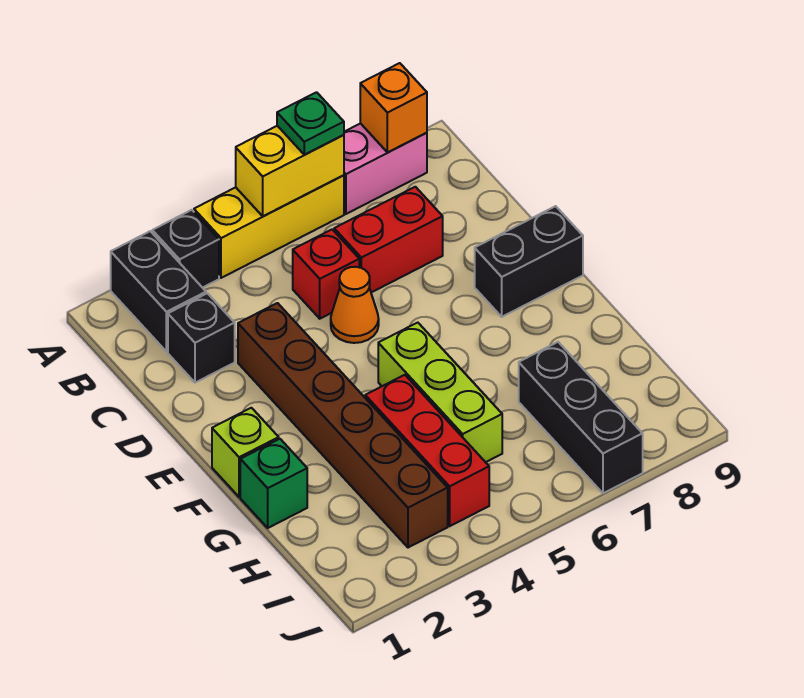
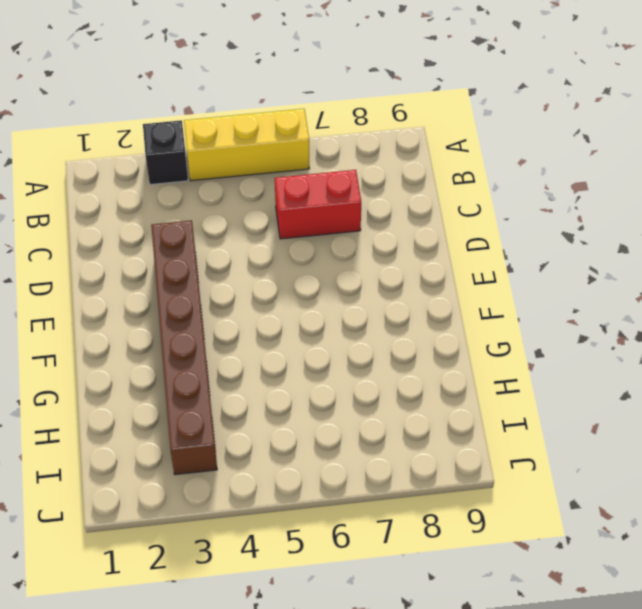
none -> black brick A2:B2 level 1
none -> pink brick A7:A8 level 1
none -> black brick C2 level 1

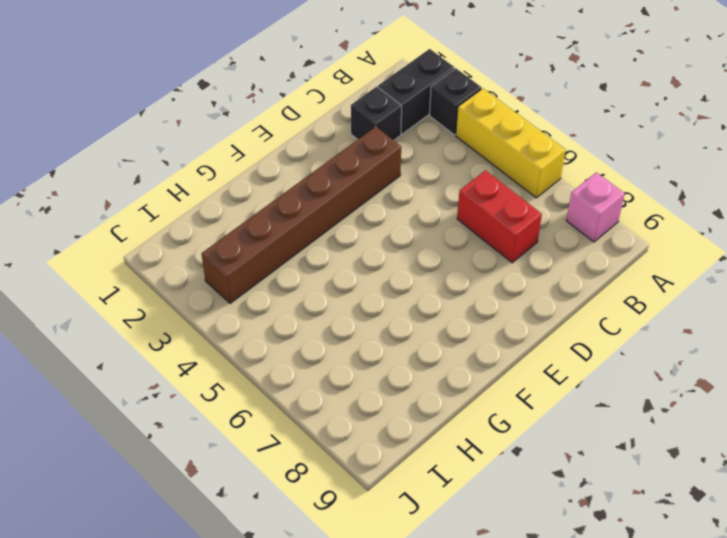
pink brick A8 level 1 -> pink brick A7:A8 level 1
none -> red brick C5 level 1
none -> orange cone D5 level 1
none -> black brick E8:E9 level 1

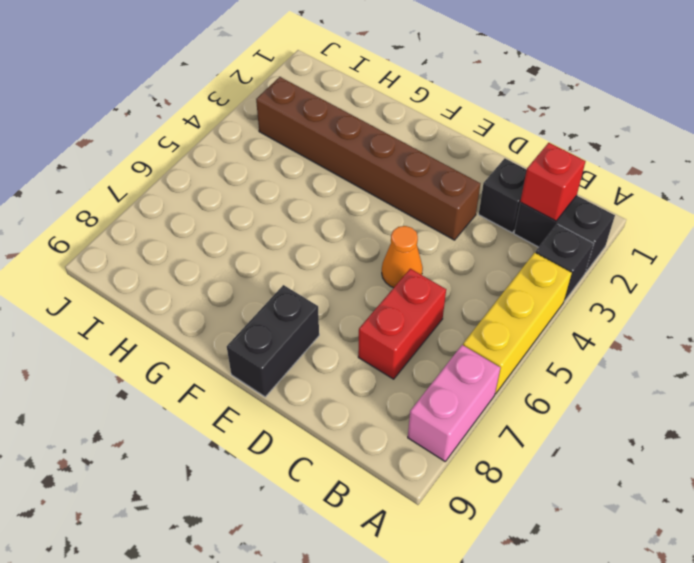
red brick B2 level 2 -> red brick C5 level 1
none -> lime brick F1 level 1
none -> lime brick F5:H5 level 1
none -> green brick G1 level 1

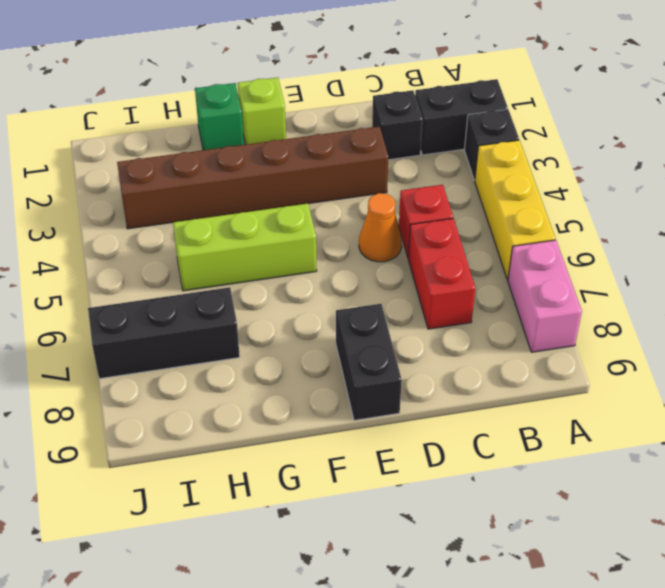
none -> red brick G4:I4 level 1
none -> yellow brick A5:A6 level 2
none -> orange brick A8 level 2

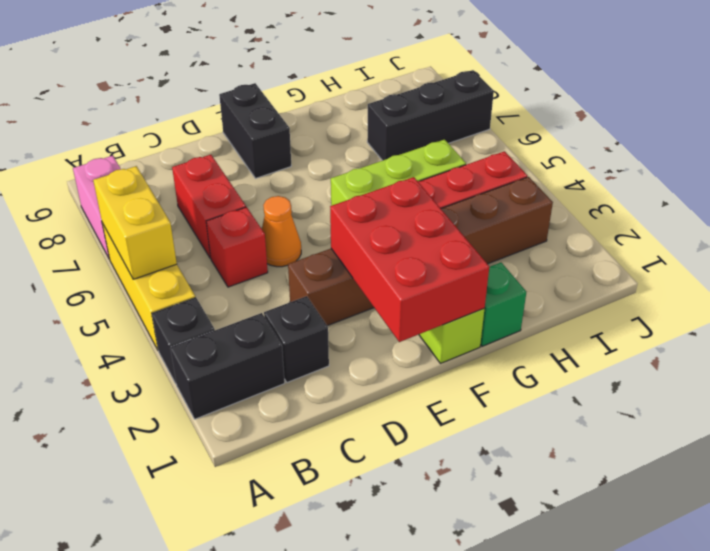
red brick E1:F3 level 2 -> none
none -> orange brick A8 level 2
none -> green plate A6 level 3

